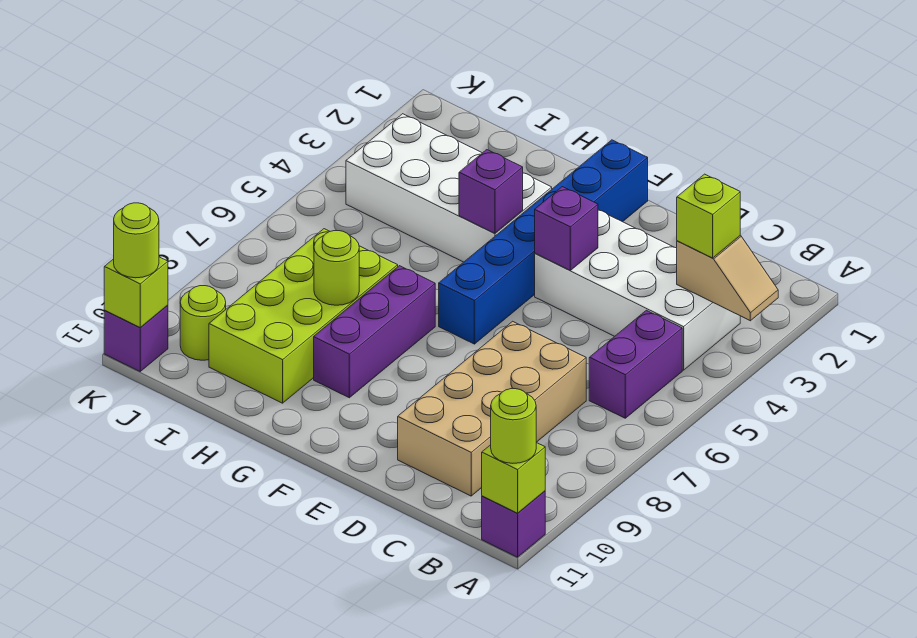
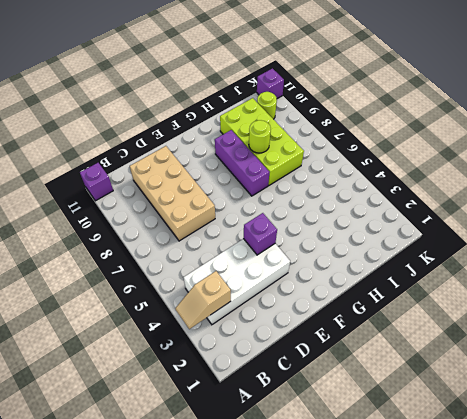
none -> purple brick B5:B6 level 1
none -> blue brick F1:F6 level 1
none -> white brick G3:J4 level 1

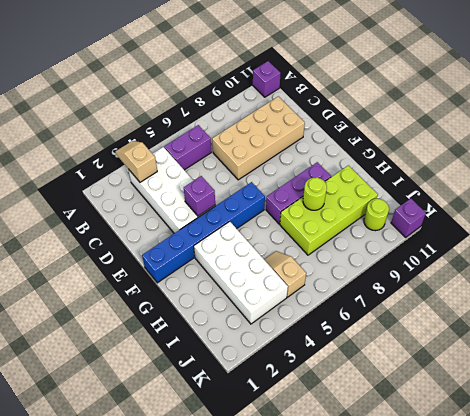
tan slope I5:J5 level 1 top J -> none
none -> lime brick A11 level 2
none -> purple brick G4 level 2
none -> lime brick K11 level 2

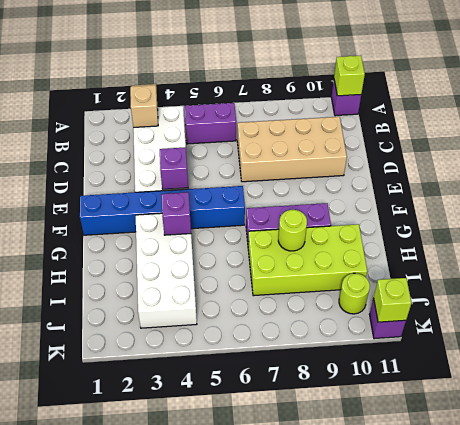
none -> lime round brick A11 level 3
none -> lime brick B3 level 3
none -> lime round brick K11 level 3

